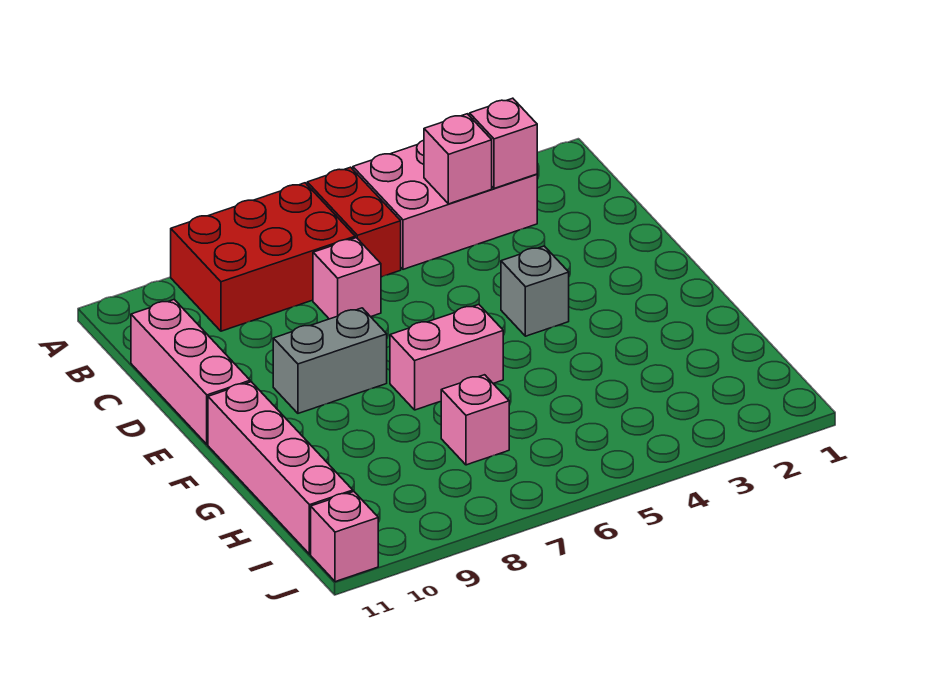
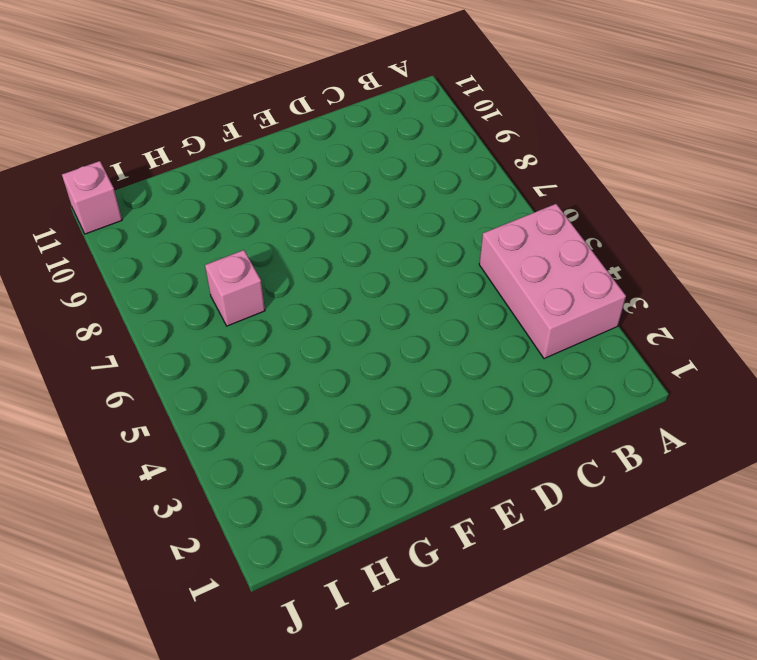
none -> red brick A6:B6 level 1
none -> red brick A7:B9 level 1
none -> pink brick C7 level 1

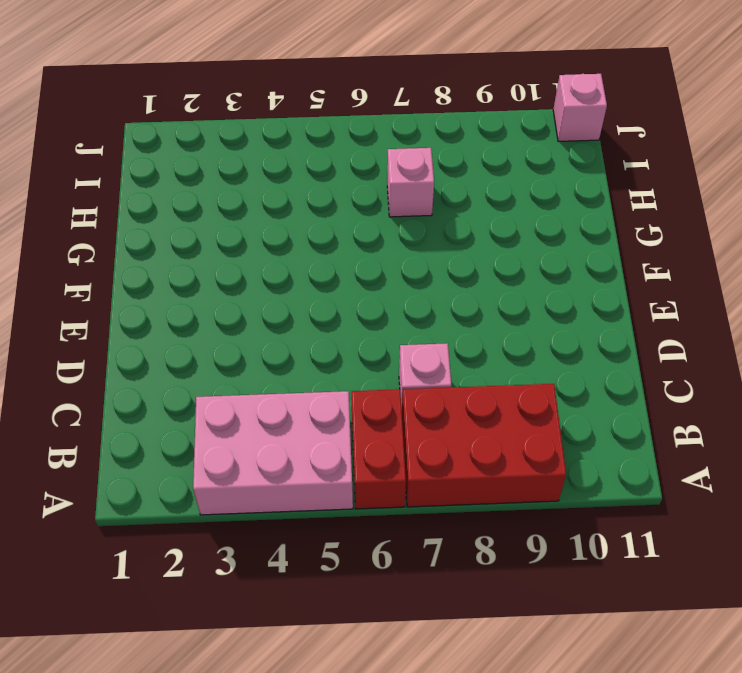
none -> pink brick C11:E11 level 1
none -> grey brick E4 level 1
none -> grey brick E8:E9 level 1

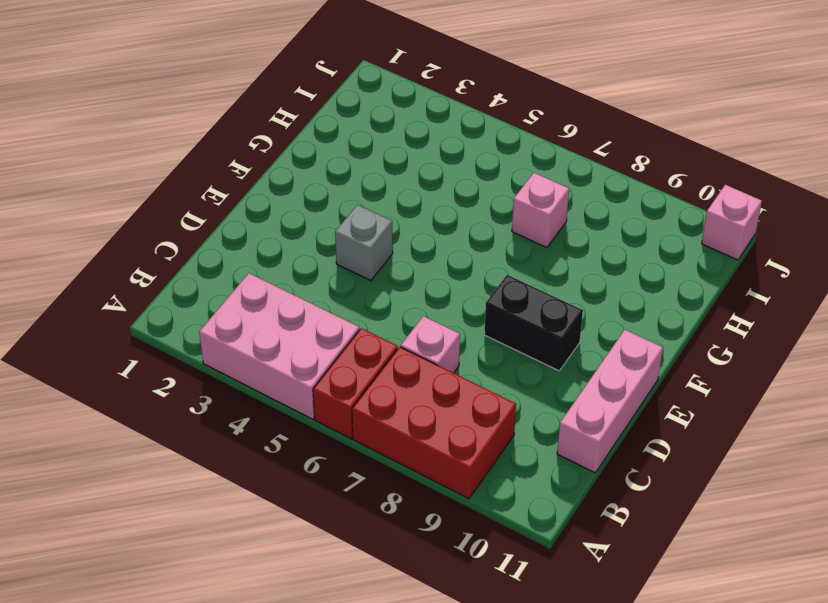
black brick E8:E9 level 1 -> grey brick E8:E9 level 1
none -> pink brick F6:F7 level 1
none -> pink brick F11:I11 level 1
none -> pink brick B3 level 2

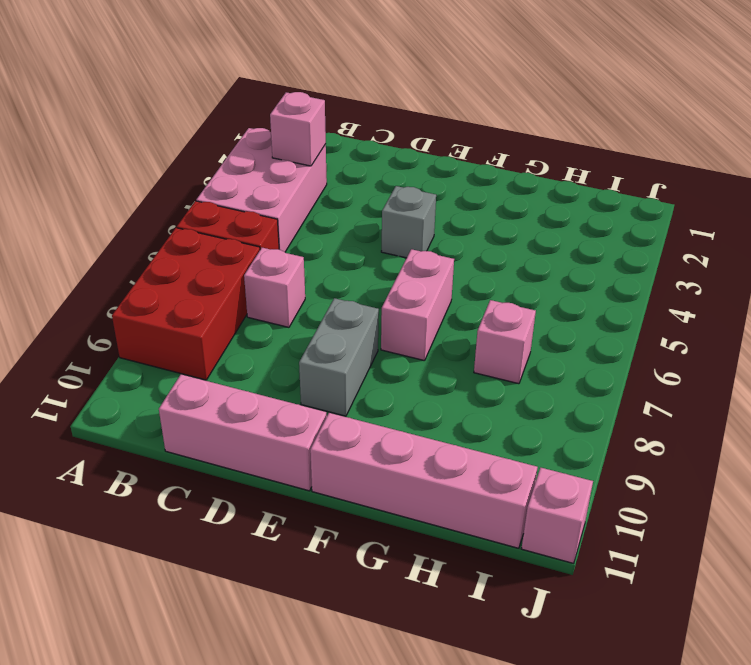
none -> pink brick B4 level 2

